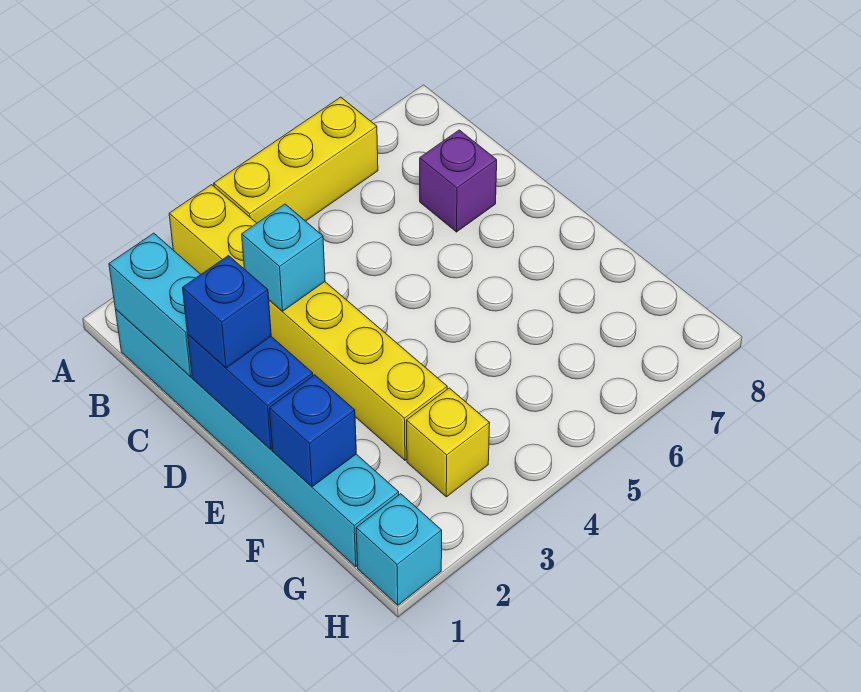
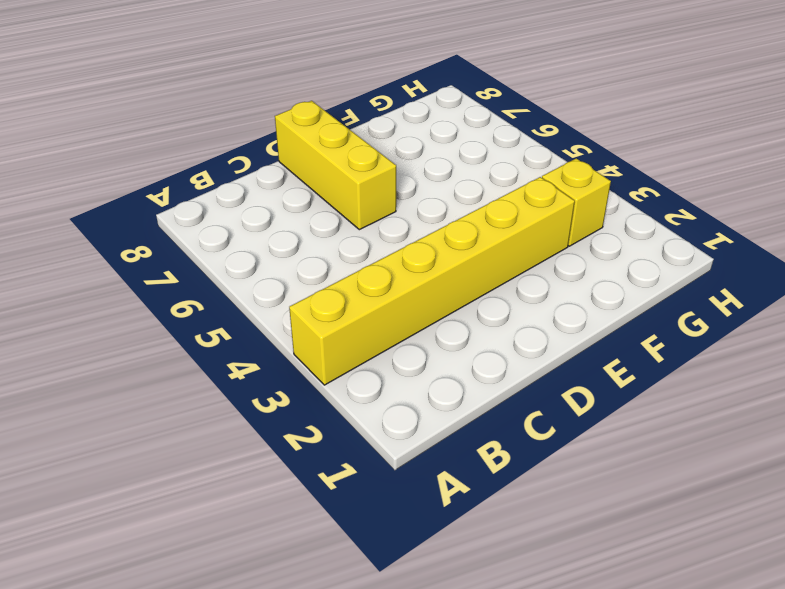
yellow brick D6:D8 level 1 -> yellow brick A4:A6 level 1
none -> cyan brick B1:G1 level 1
none -> purple brick C7 level 1

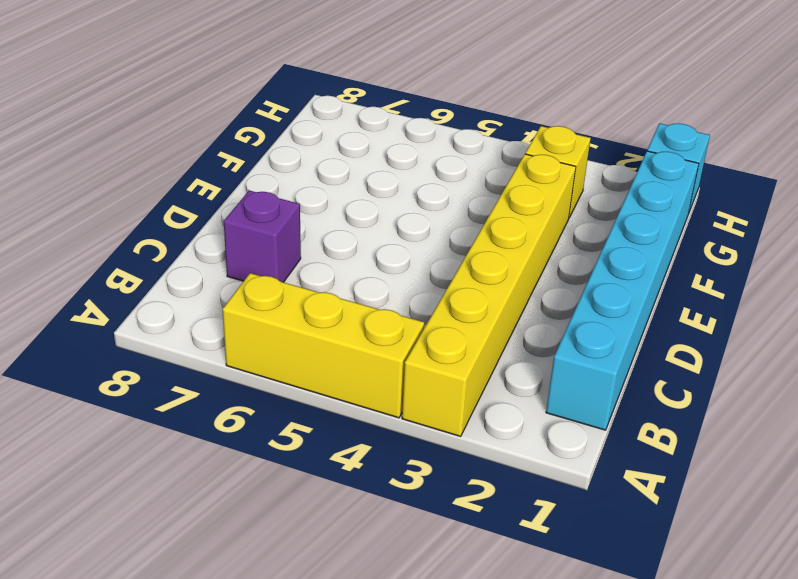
none -> cyan brick B1:C1 level 2
none -> cyan brick C3 level 2

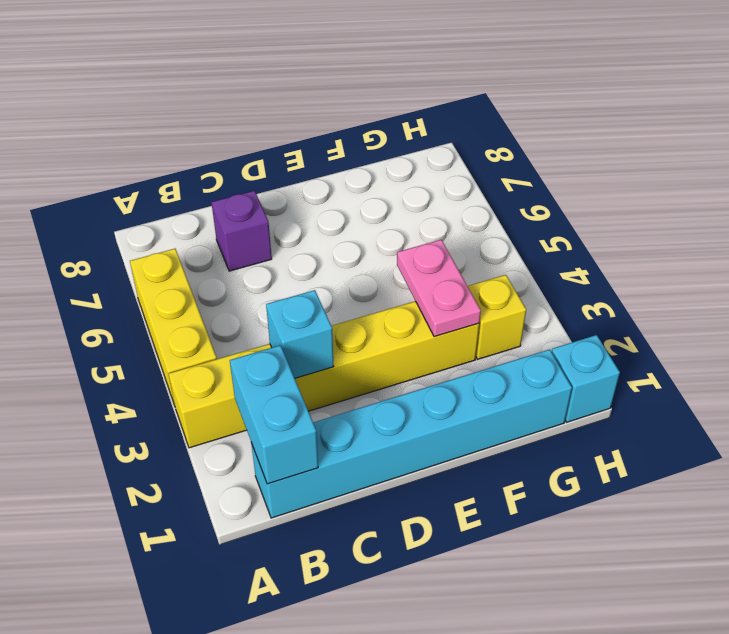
cyan brick B1:B2 level 2 -> cyan brick B1:C1 level 2
pink plate F3:F4 level 2 -> none
none -> blue brick D1:E1 level 2
none -> blue brick F1 level 2

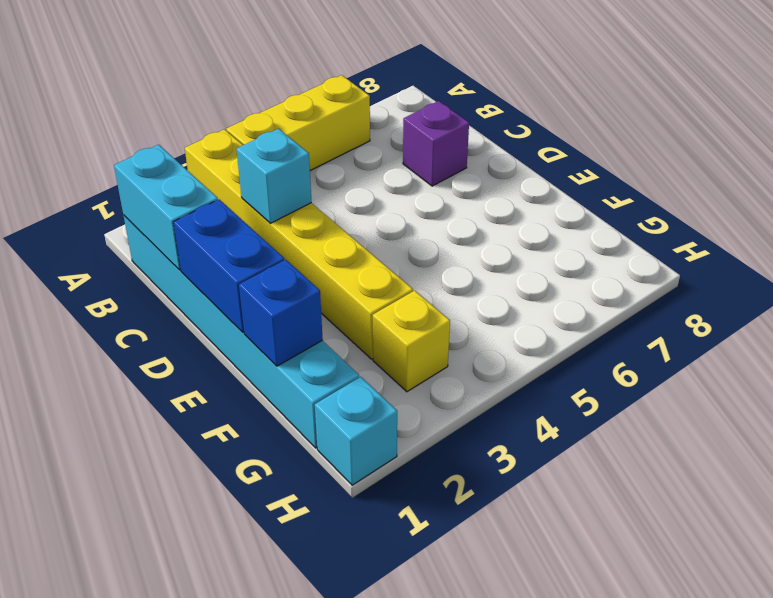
none -> blue brick D1 level 3

